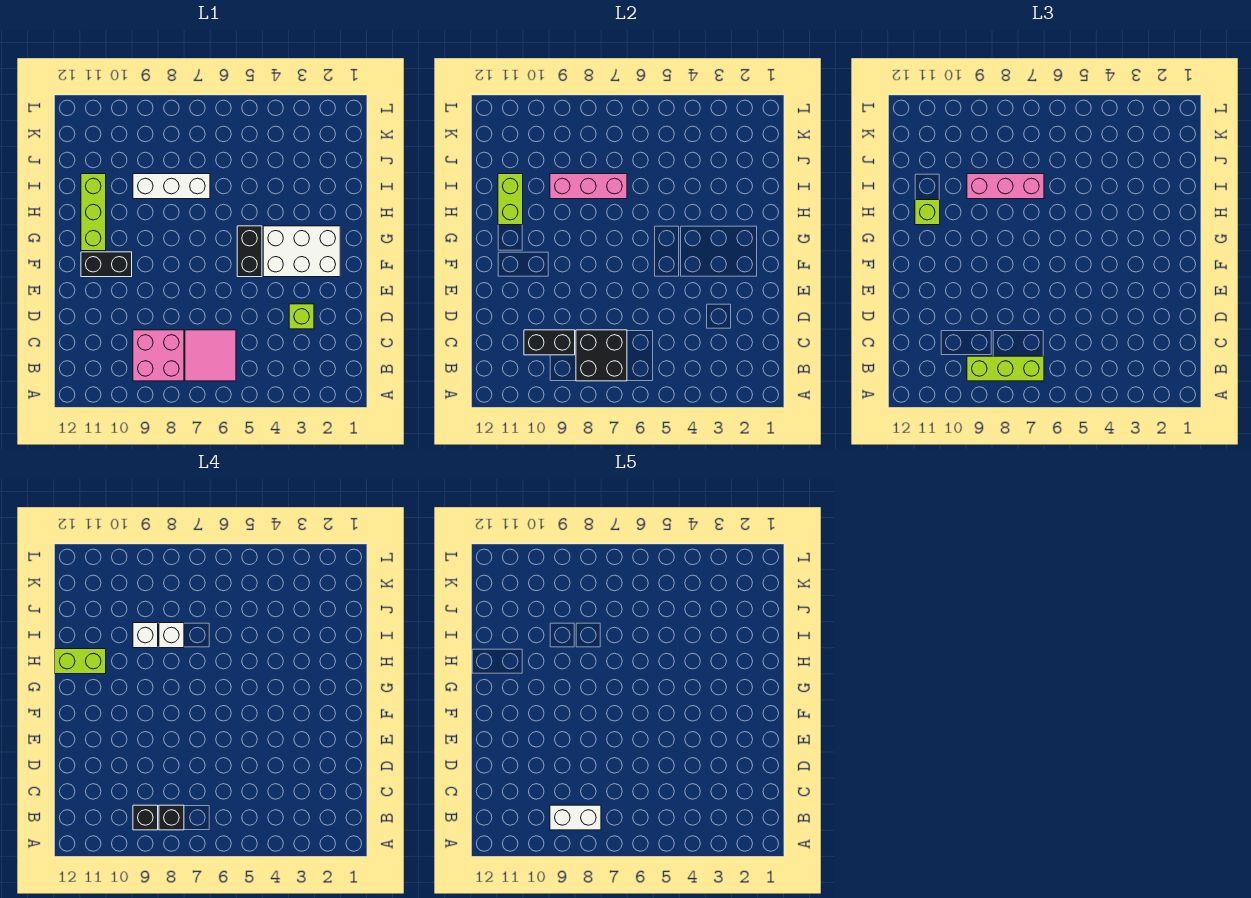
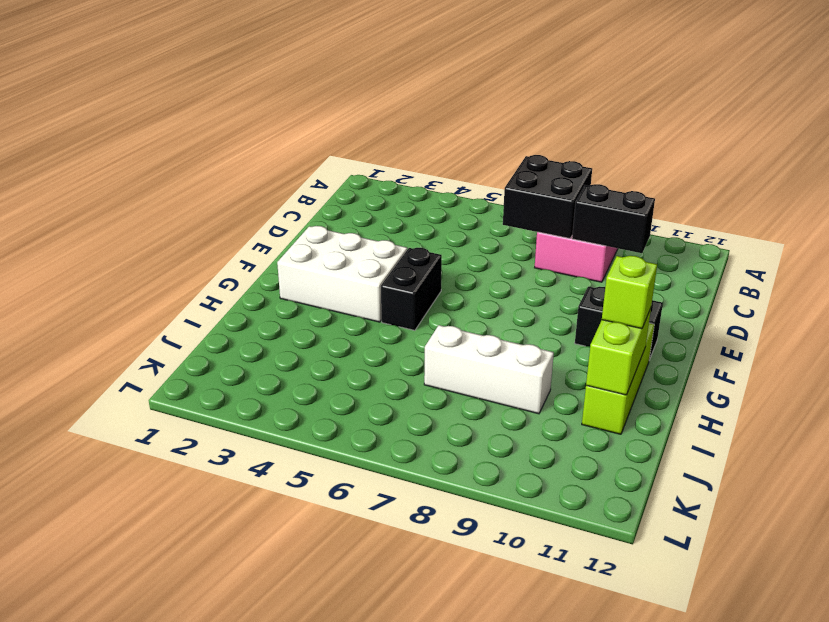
none -> pink tile B6:C7 level 1
none -> lime brick D3 level 1
none -> pink brick I7:I9 level 2

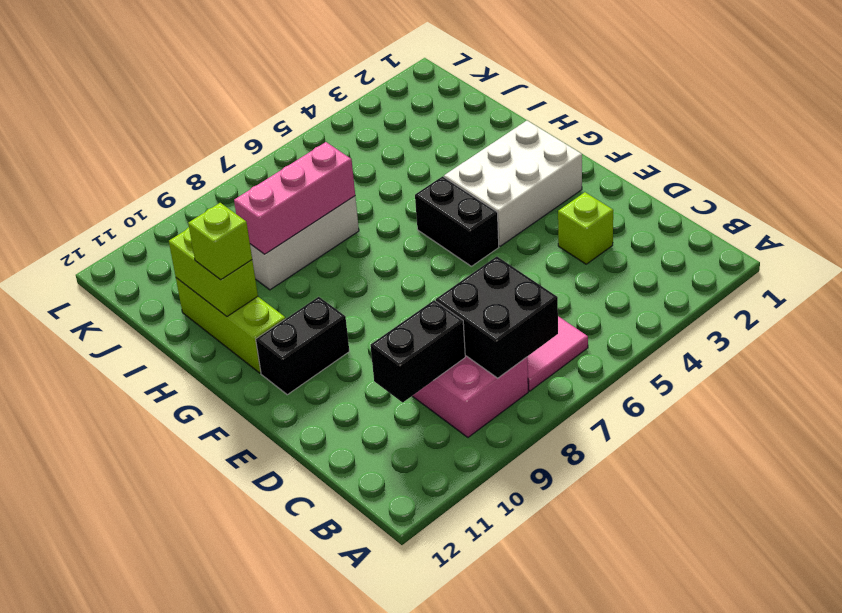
none -> lime brick B7:B9 level 3
none -> pink brick I7:I9 level 3
none -> black brick B8 level 4

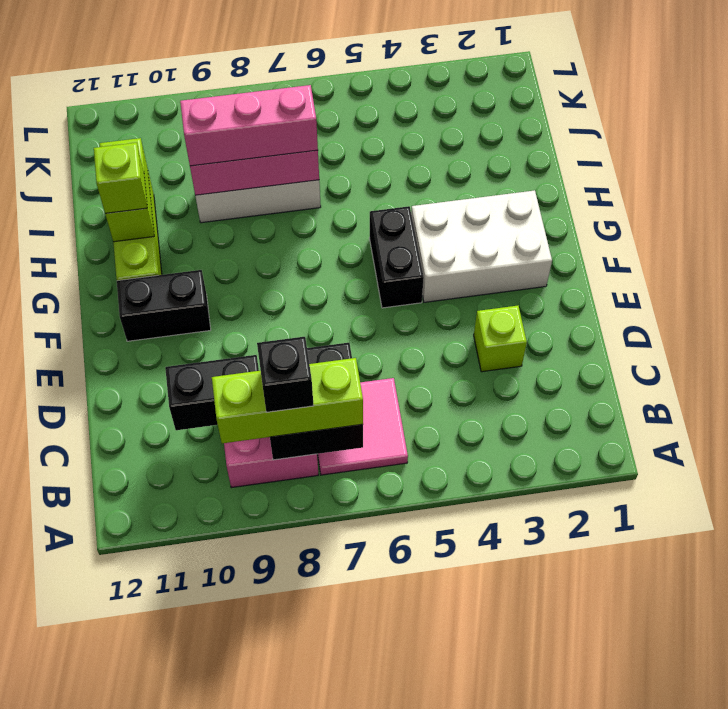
none -> black brick B9 level 4
none -> lime brick H11:H12 level 4
none -> white brick I8 level 4

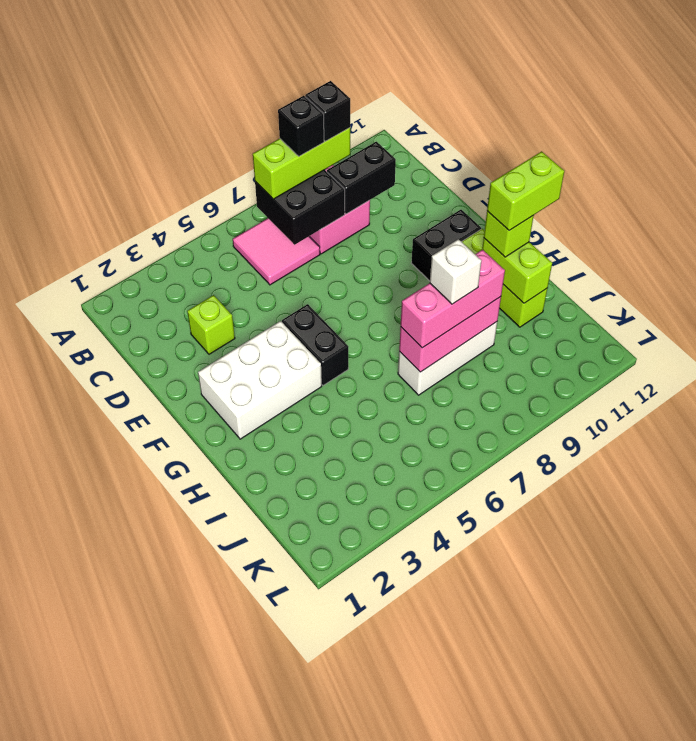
none -> white brick I9 level 4
none -> white brick B8:B9 level 5

